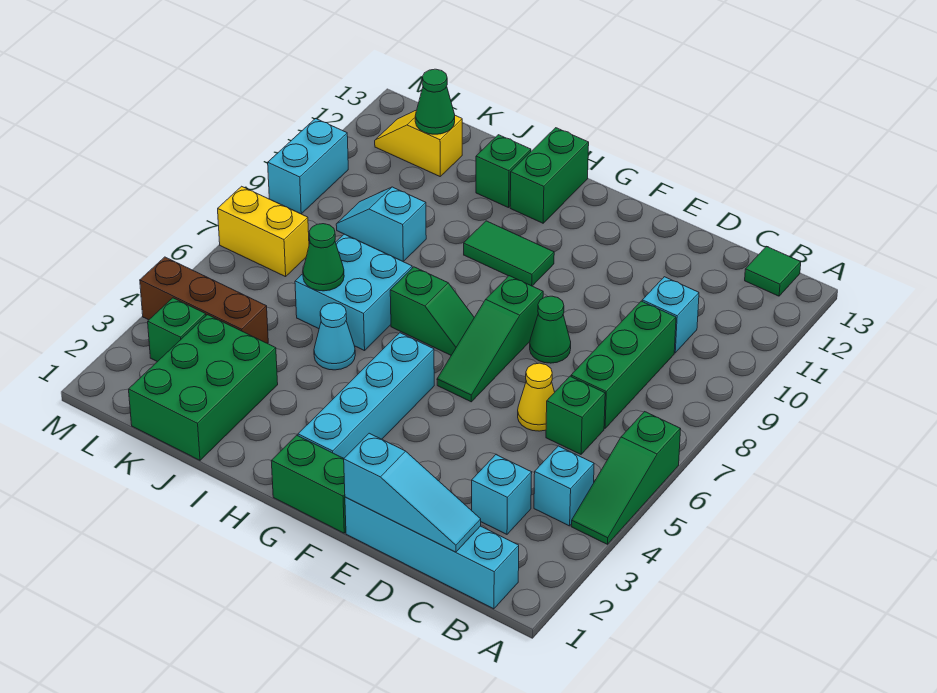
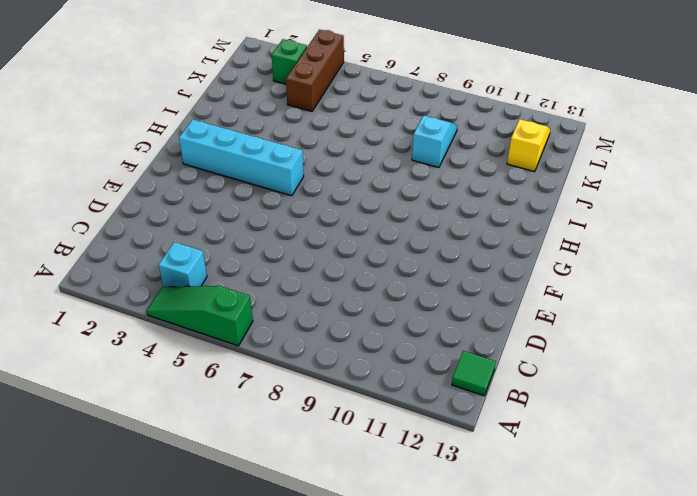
none -> cyan brick B1:E1 level 1
none -> cyan brick C3 level 1
none -> green brick C6 level 1

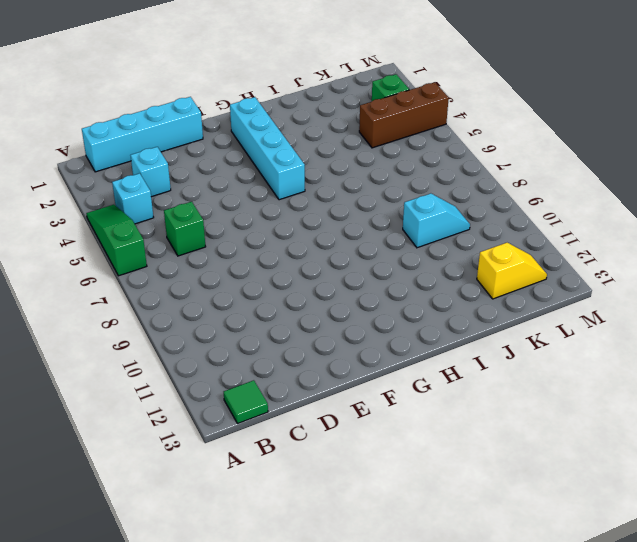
none -> green brick C7:C9 level 1
none -> cyan brick C10 level 1
none -> yellow cone D6 level 1

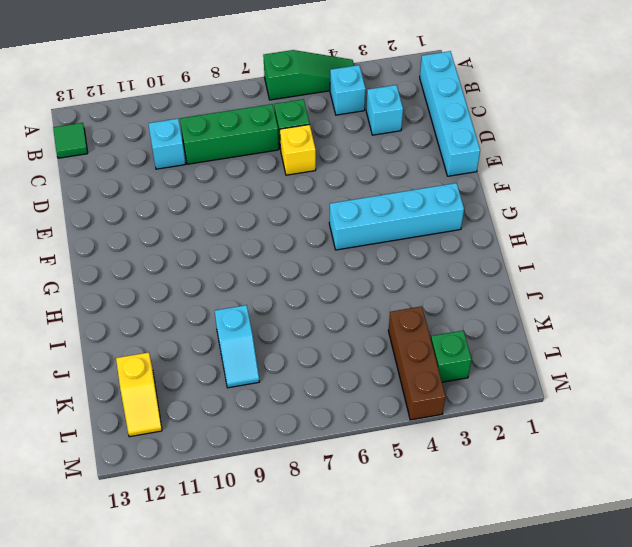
yellow brick D6 level 1 -> yellow cone D6 level 1
none -> green cone E8 level 1
none -> green brick F1:G1 level 1
none -> green slope F6:F8 level 1 top 8

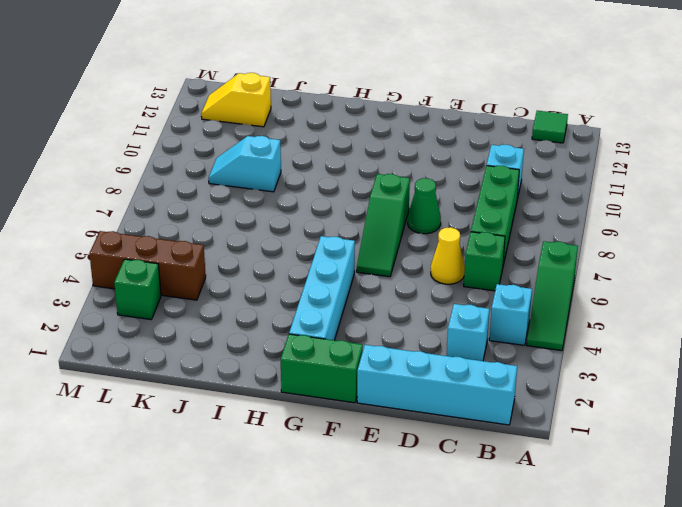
none -> green slope G7:H7 level 1 top H
none -> green tile G10:H10 level 1
none -> green brick H12:H13 level 1

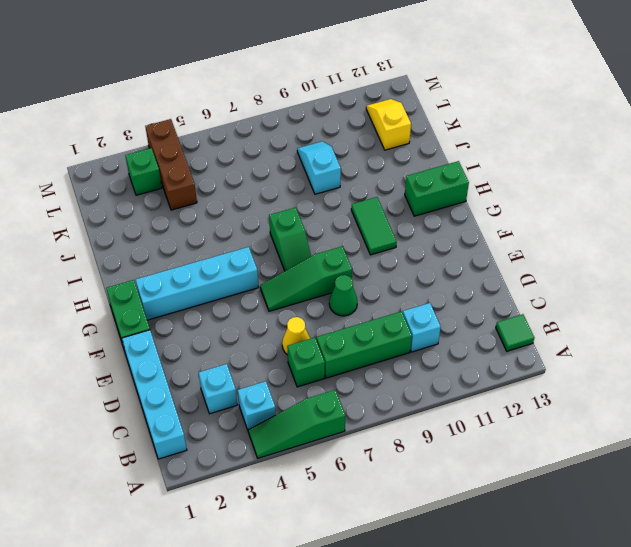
none -> cyan cone I5 level 1
none -> cyan brick I6:J7 level 1
none -> green brick I12 level 1

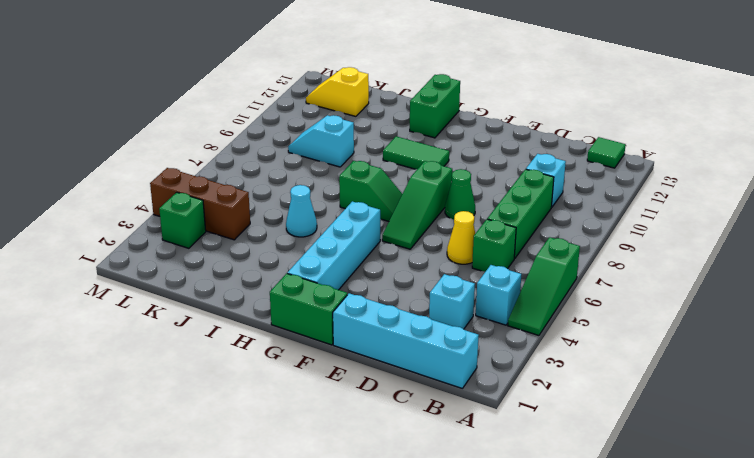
none -> cyan brick I6:J7 level 1
none -> green brick I12 level 1
none -> green brick J1:K3 level 1

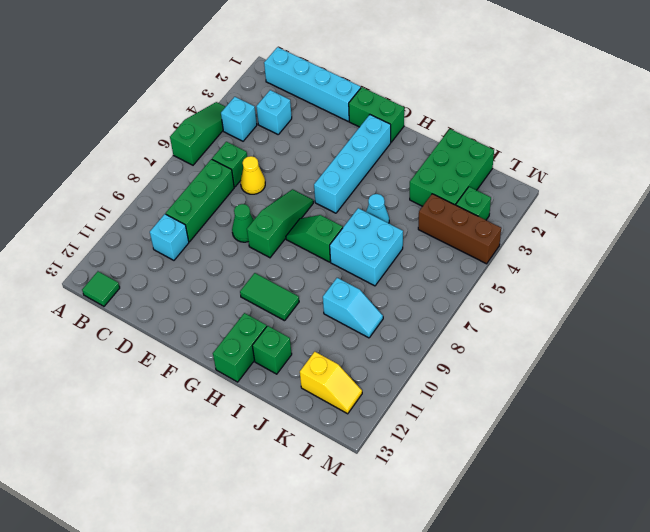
none -> yellow brick L7:M7 level 1
none -> cyan brick M9:M10 level 1
none -> cyan slope C1:E1 level 2 top E

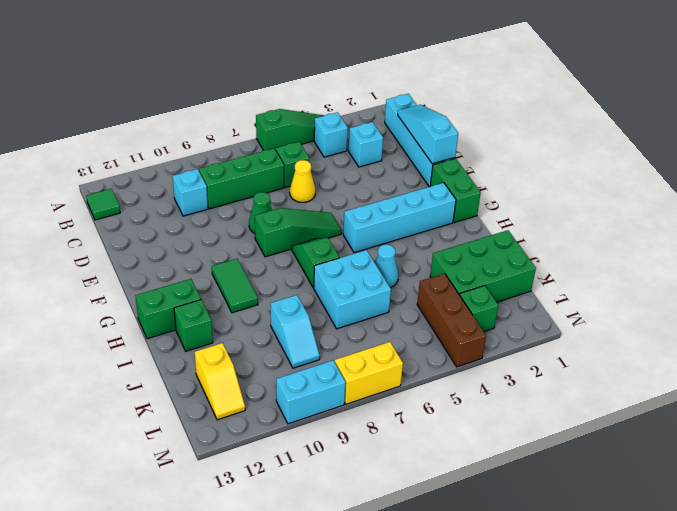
yellow brick M7:M8 level 1 -> yellow brick L7:M7 level 1
none -> green cone J6 level 2
none -> green cone K12 level 2

